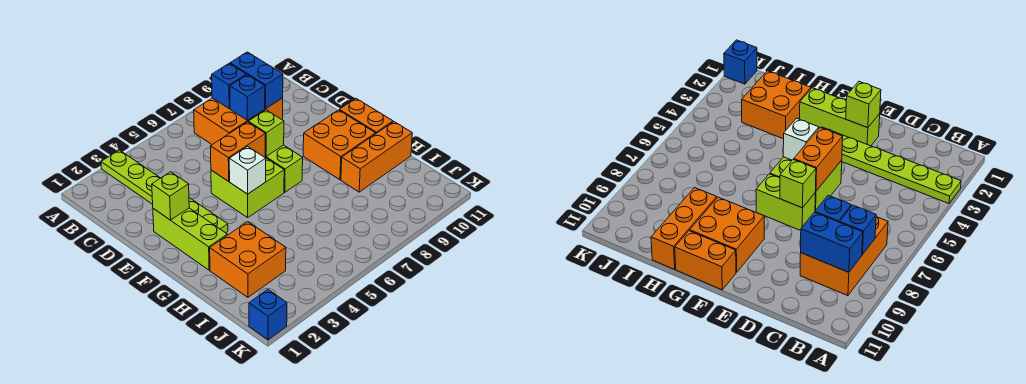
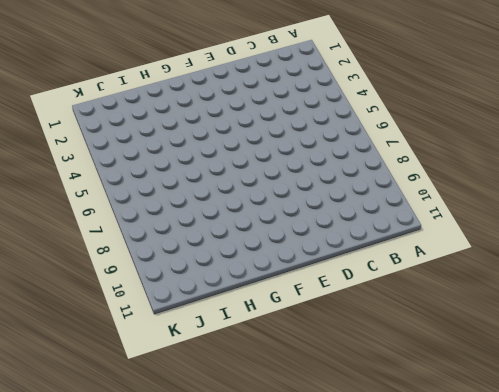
none -> lime plate A3:F3 level 1
none -> orange brick B7:C9 level 1
none -> lime brick E2:G2 level 1

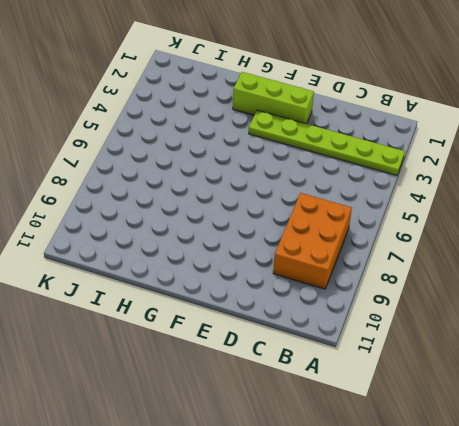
none -> lime brick E5:F6 level 1
none -> lime brick E7:F7 level 1
none -> orange brick F9:G10 level 1

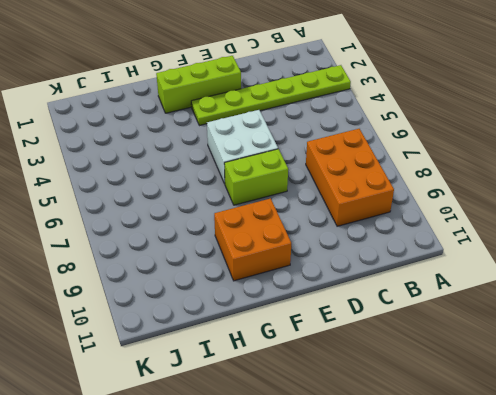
white brick E5:F6 level 1 -> lime brick E5:F6 level 1
none -> orange brick F11:G11 level 1
none -> orange brick H2:I3 level 1
none -> orange brick H9:H11 level 1

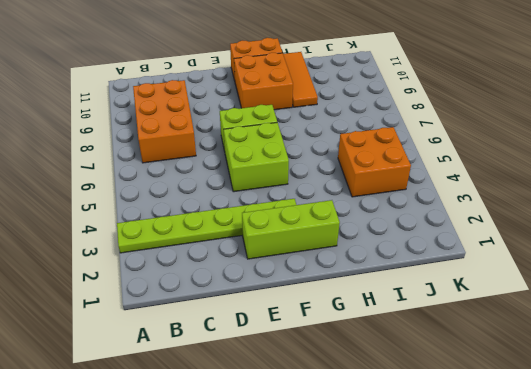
orange tile H9:H11 level 1 -> orange brick H9:H11 level 1
orange brick I4:J5 level 1 -> orange brick H2:I3 level 1
none -> blue brick K1 level 1
none -> blue brick B8 level 2
none -> blue brick B9:C9 level 2

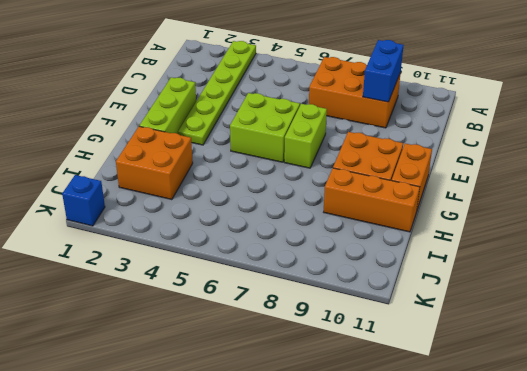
none -> blue brick B8 level 2
none -> blue brick C8 level 2
none -> lime brick E2 level 2

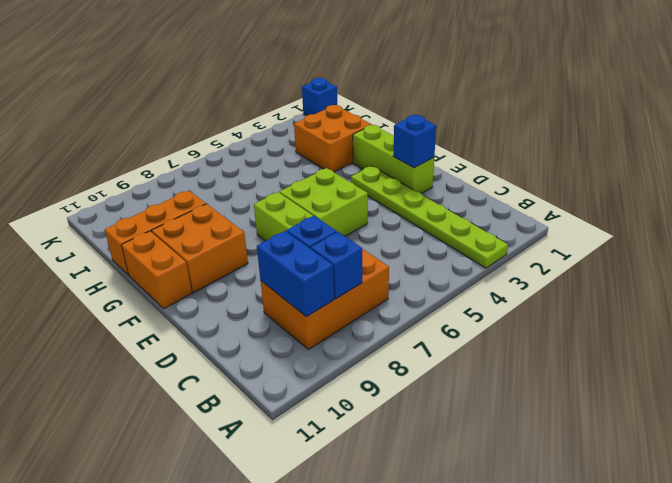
blue brick E2 level 2 -> lime brick E2 level 2
none -> orange brick E5:E6 level 2
none -> lime brick E7 level 2
none -> white brick F5 level 2

